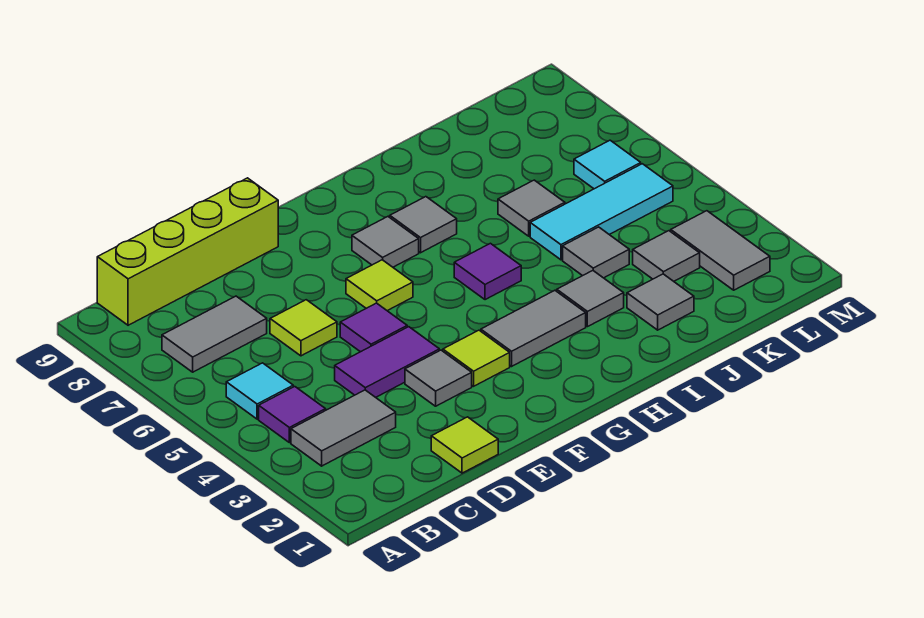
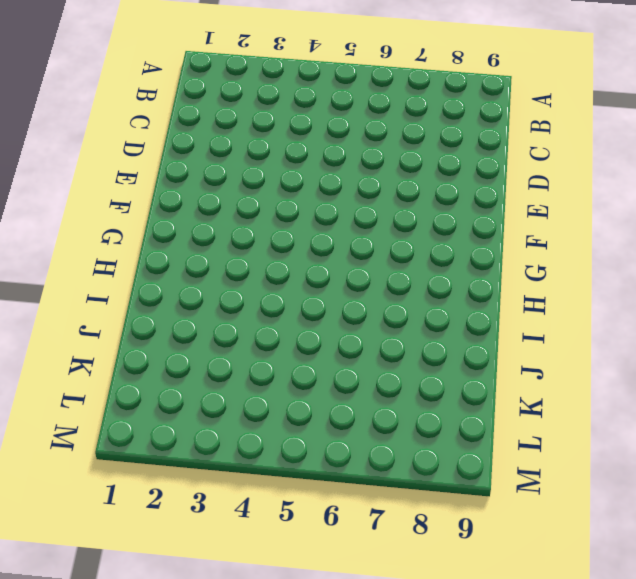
none -> grey tile B3:C3 level 1
none -> purple tile B4 level 1
none -> cyan tile B5 level 1

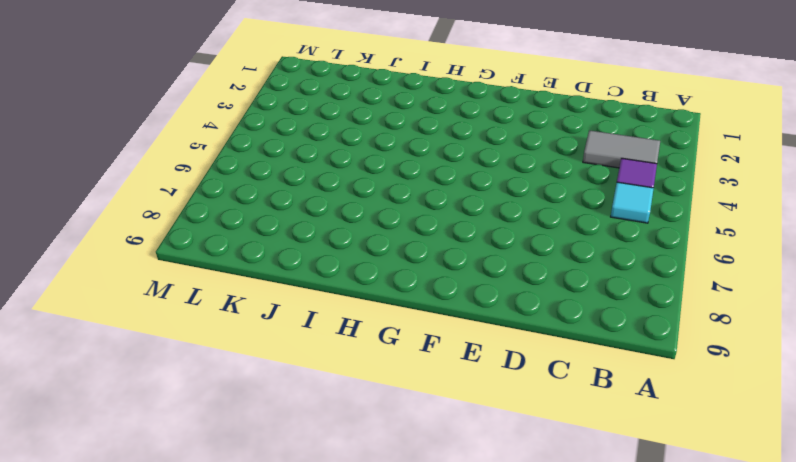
none -> grey tile B7:C7 level 1
none -> lime brick B9:E9 level 1
none -> lime tile D1 level 1

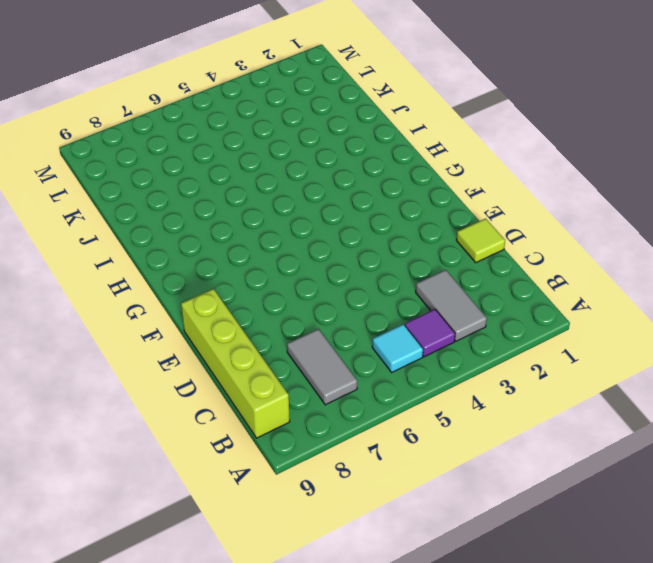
none -> purple tile D4:E4 level 1
none -> lime tile D6 level 1
none -> grey tile E3 level 1

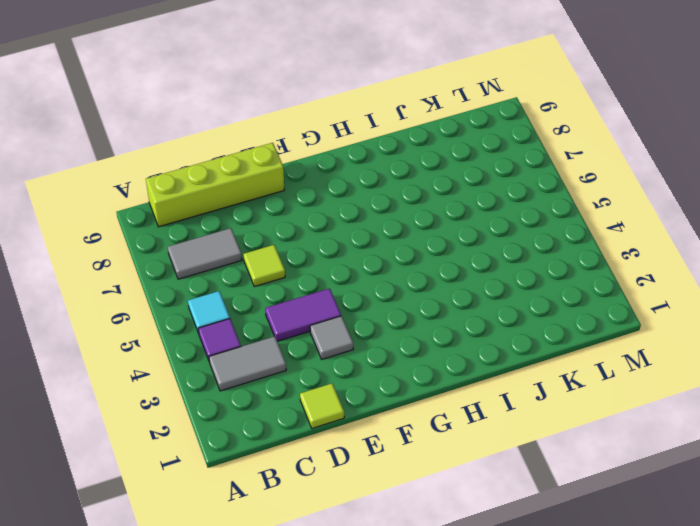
none -> purple tile E5 level 1
none -> lime tile F3 level 1
none -> lime tile F6 level 1

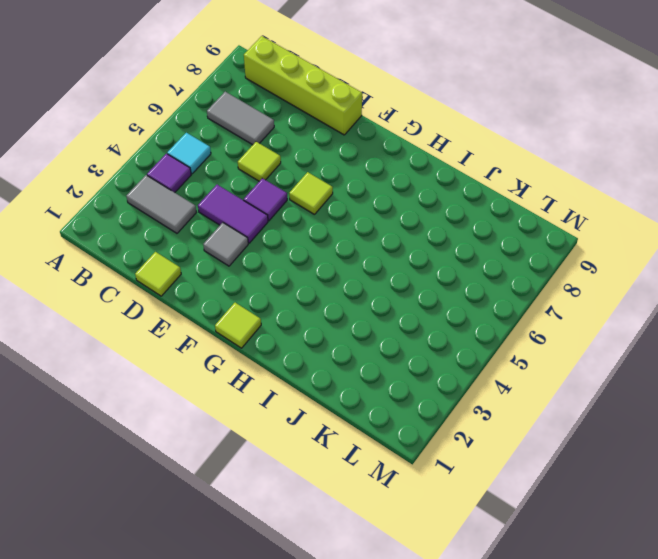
lime tile G1 level 1 -> lime tile F3 level 1
none -> grey tile G3:H3 level 1
none -> grey tile G7 level 1
none -> purple tile H5 level 1

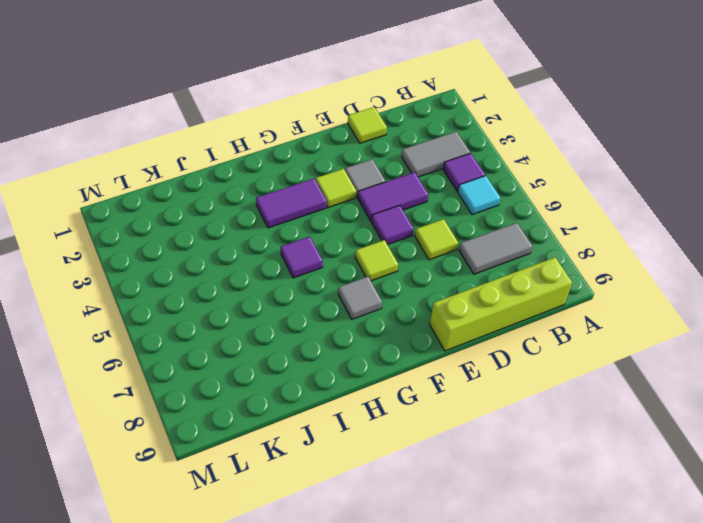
purple tile G3:H3 level 1 -> grey tile G3:H3 level 1
none -> grey tile H7 level 1
none -> grey tile I3 level 1
none -> grey tile J2 level 1

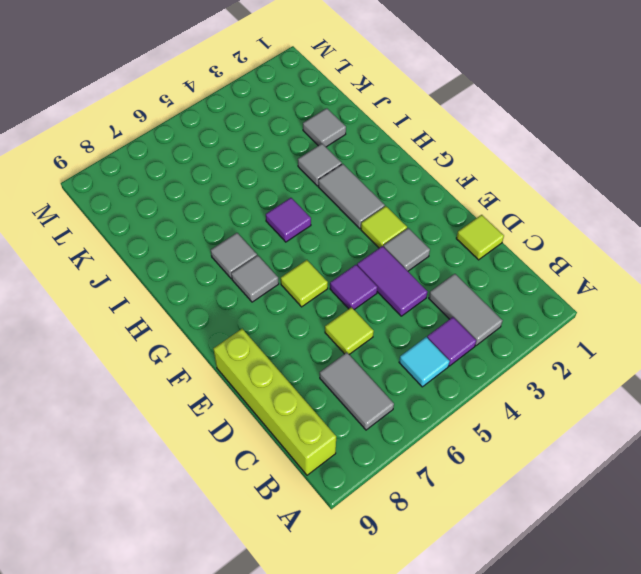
none -> grey tile J4 level 1
none -> cyan tile J5:L5 level 1
none -> grey tile J6 level 1

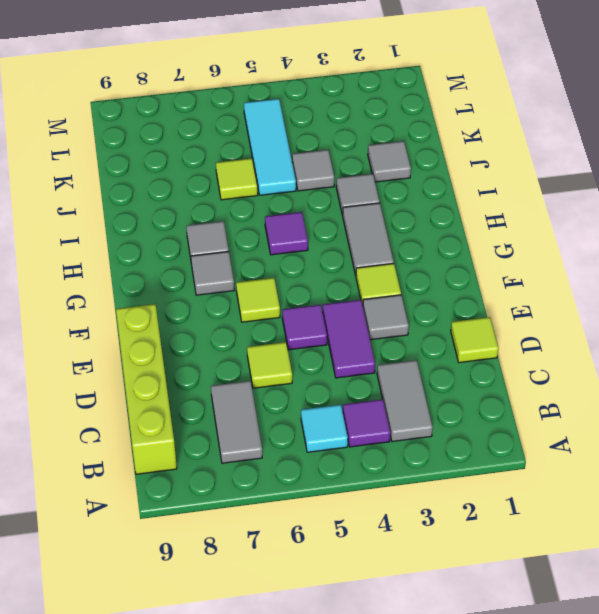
lime tile J6 level 1 -> grey tile J6 level 1
none -> grey tile K3 level 1
none -> grey tile L2:L3 level 1
none -> cyan tile L6 level 1

